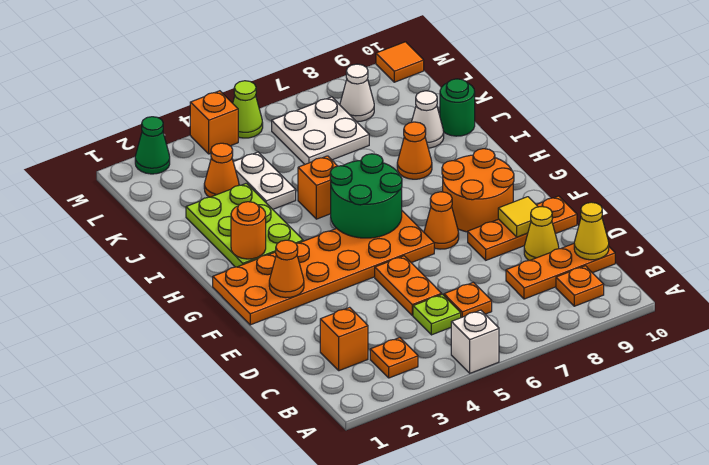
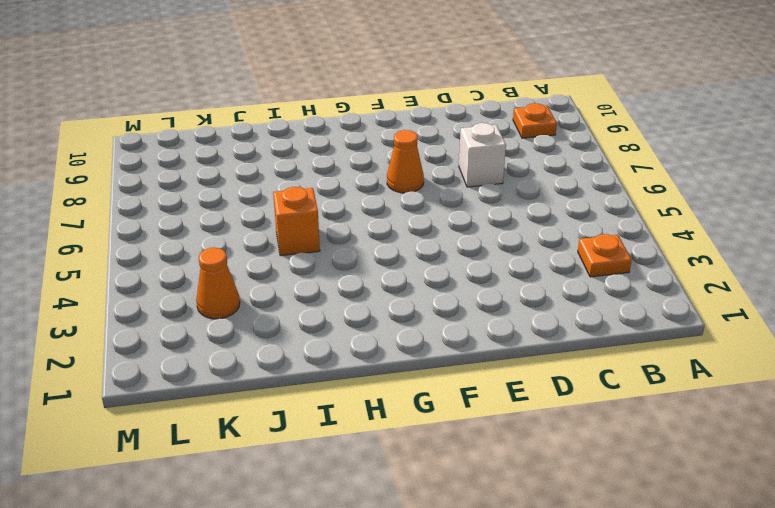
white brick D7 level 1 -> white brick A5 level 1
none -> orange brick C2 level 1
none -> lime plate C5 level 1
none -> orange plate C6 level 1
none -> orange plate C8:C10 level 1

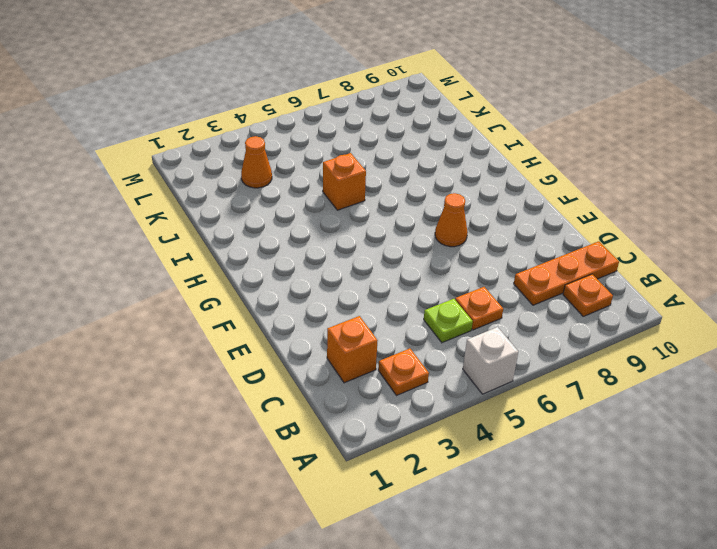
none -> orange plate D5:E5 level 1
none -> yellow cone D9 level 1
none -> orange plate E8:E10 level 1
none -> orange plate F1:G6 level 1

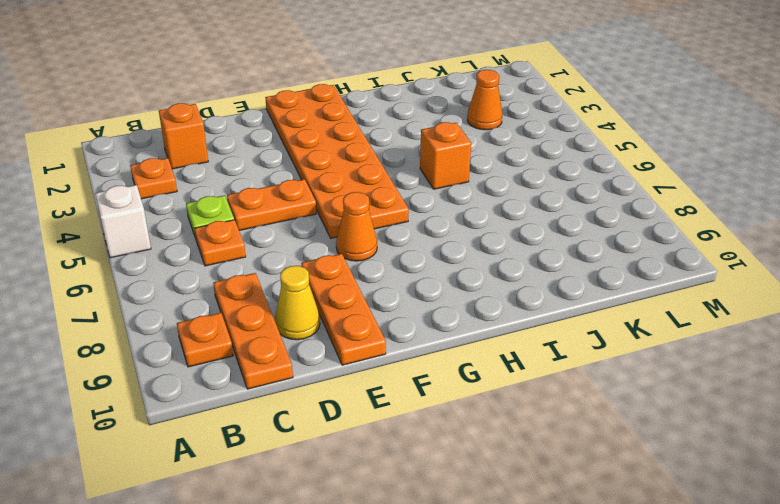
none -> orange round brick F8:G9 level 1
none -> lime plate H2:J3 level 1
none -> orange cone I8 level 1
none -> white plate J4:K4 level 1

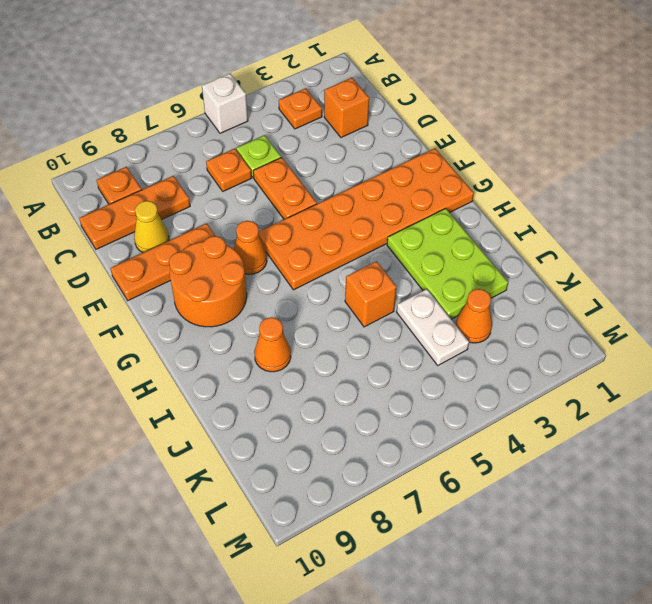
none -> white cone J9 level 1
none -> green round brick J10 level 1
none -> white plate K6:L7 level 1
none -> white cone L8 level 1

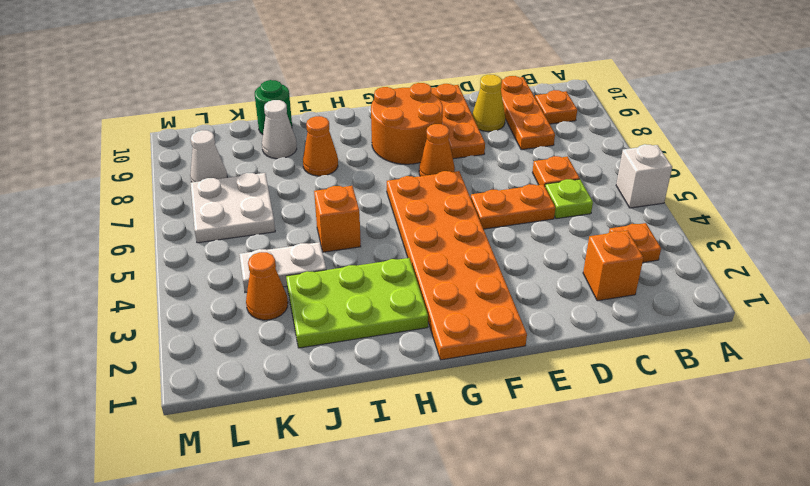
none -> green cone M2 level 1
none -> orange brick M4 level 1
none -> lime cone M5 level 1
none -> orange tile M10 level 1

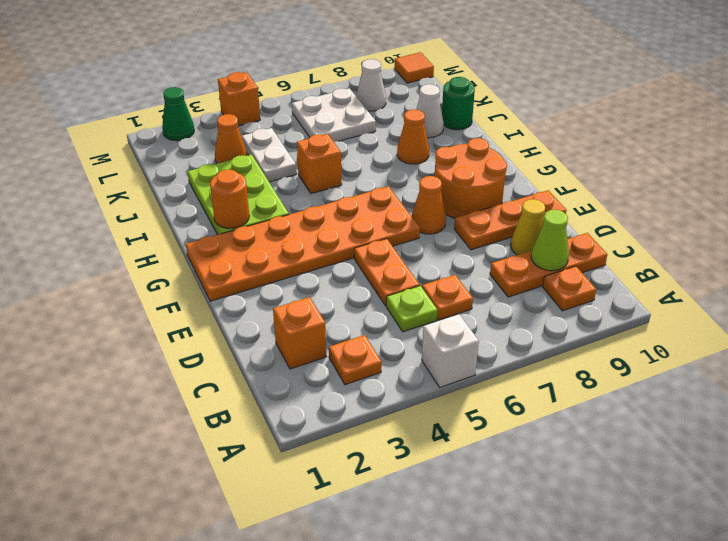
lime cone C9 level 2 -> lime cone M5 level 1
none -> yellow cone C10 level 2
none -> yellow tile E9 level 2
none -> orange cone F2 level 2
none -> green round brick G5:H6 level 2

